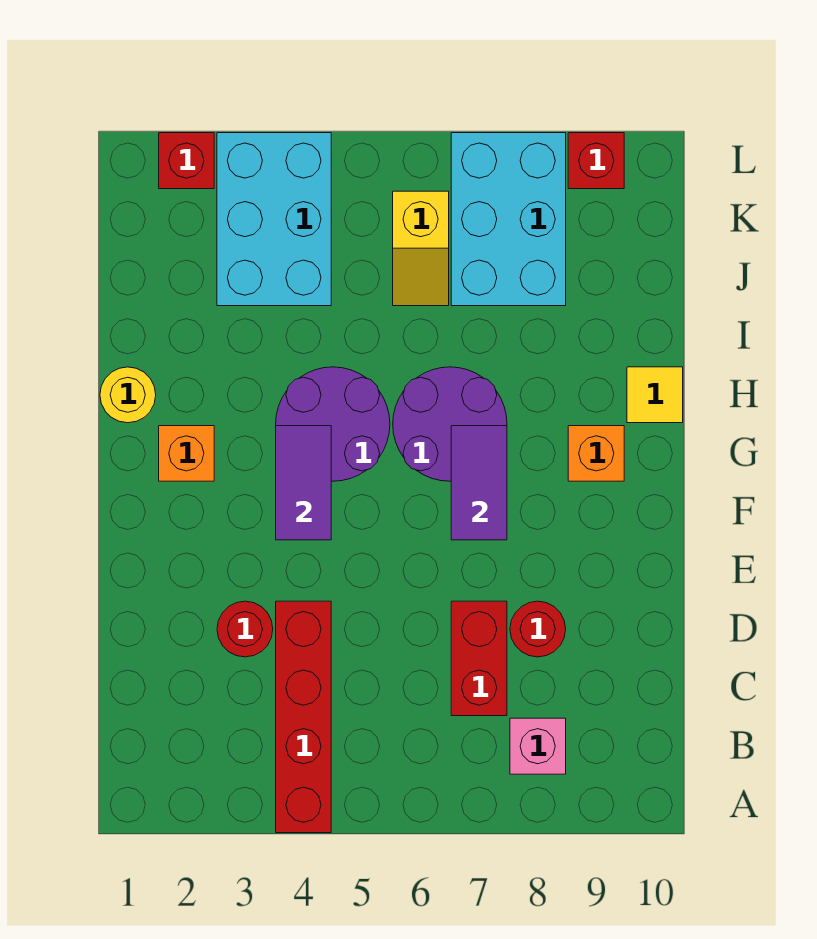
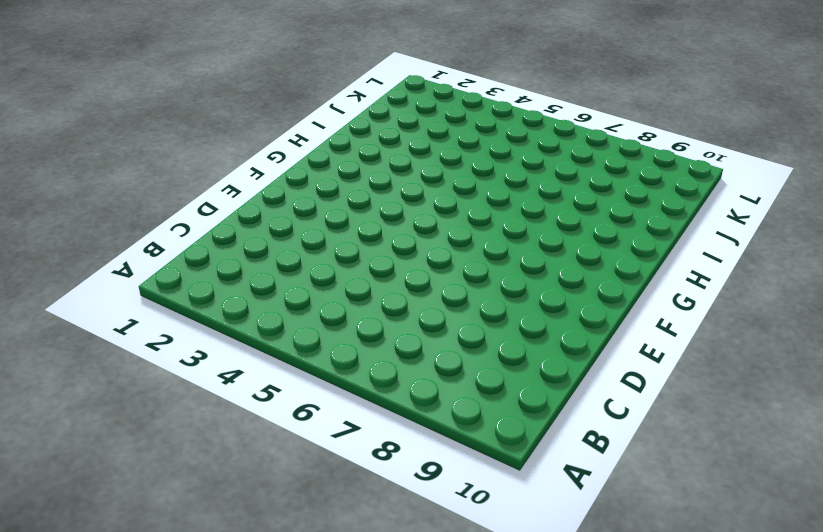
none -> red brick A4:D4 level 1
none -> pink brick B8 level 1
none -> red brick C7:D7 level 1

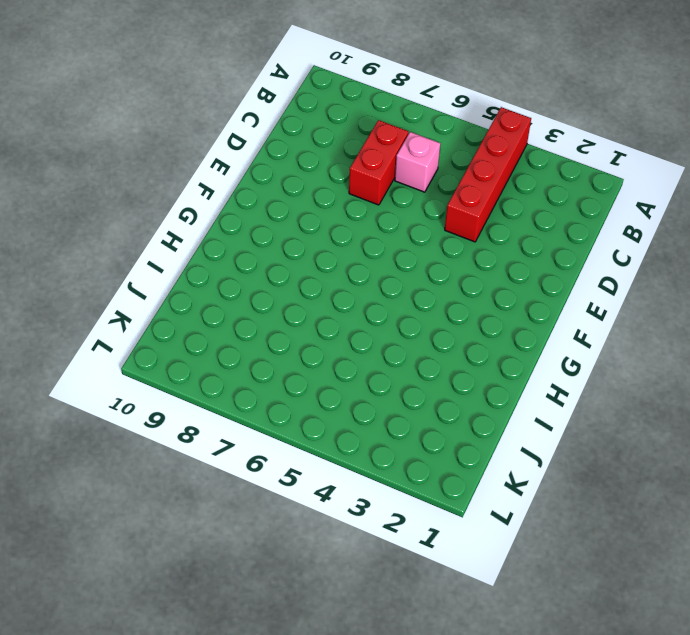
pink brick C6 level 1 -> pink brick B8 level 1
none -> red round brick D3 level 1
none -> red round brick D8 level 1
none -> orange brick G2 level 1

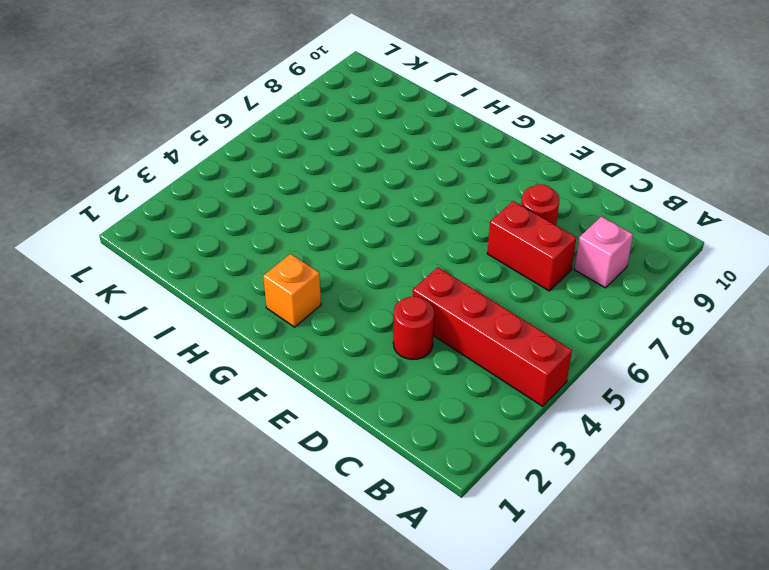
none -> purple round brick G4:H5 level 1
none -> purple round brick G6:H7 level 1
none -> orange brick G9 level 1

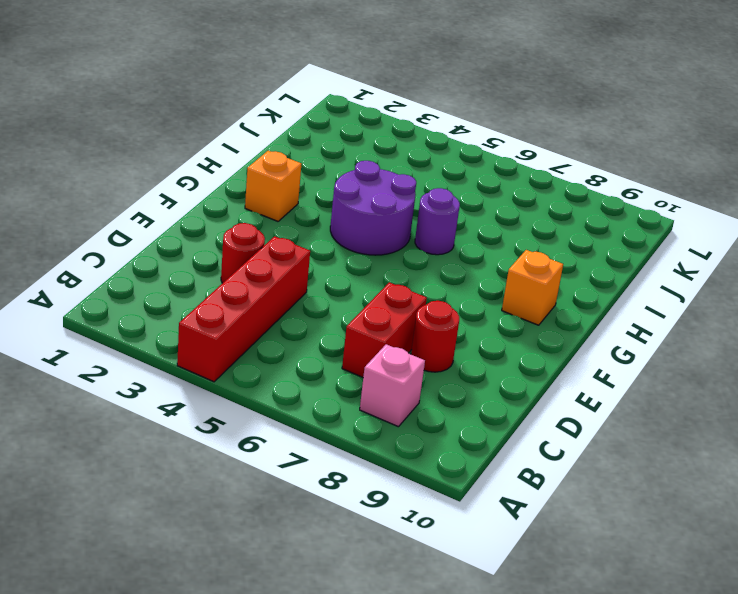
purple round brick H6 level 1 -> purple round brick G6:H7 level 1
none -> yellow round brick H1 level 1
none -> yellow tile H10 level 1
none -> cyan brick J3:L4 level 1

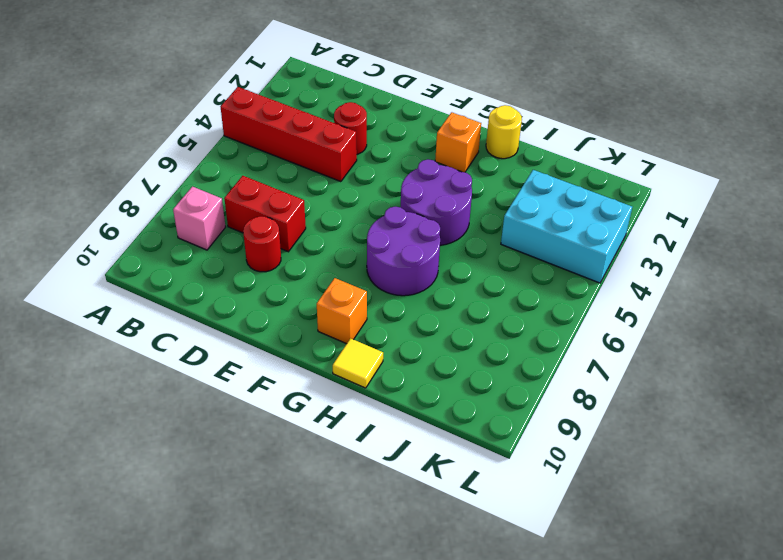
none -> yellow slope J6:K6 level 1 top K
none -> cyan brick J7:L8 level 1
none -> red brick L2 level 1

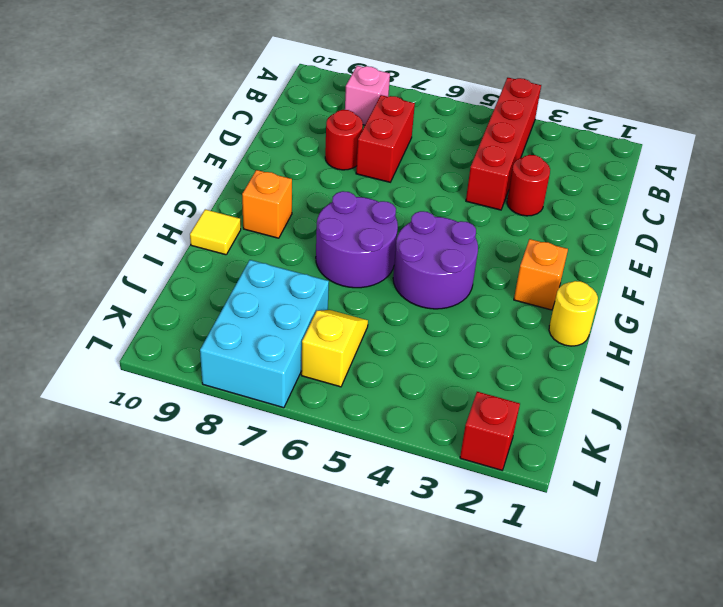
none -> cyan brick J3:L4 level 1
none -> red brick L9 level 1
none -> purple tile F4:G4 level 2

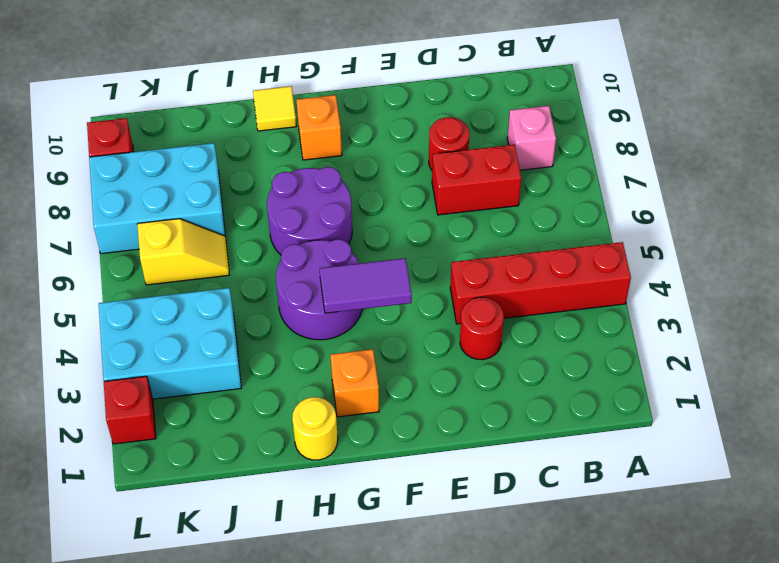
none -> purple tile F7:G7 level 2

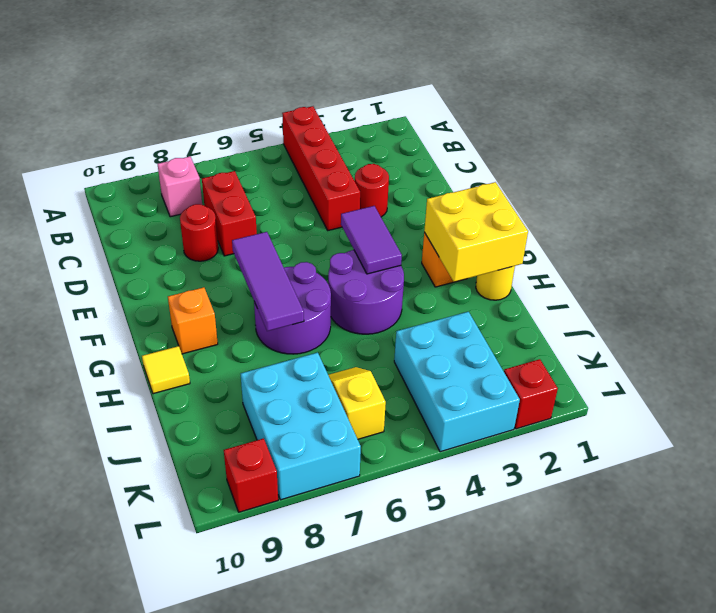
purple tile F7:H7 level 2 -> purple tile F7:G7 level 2
yellow brick G1:H2 level 2 -> none

